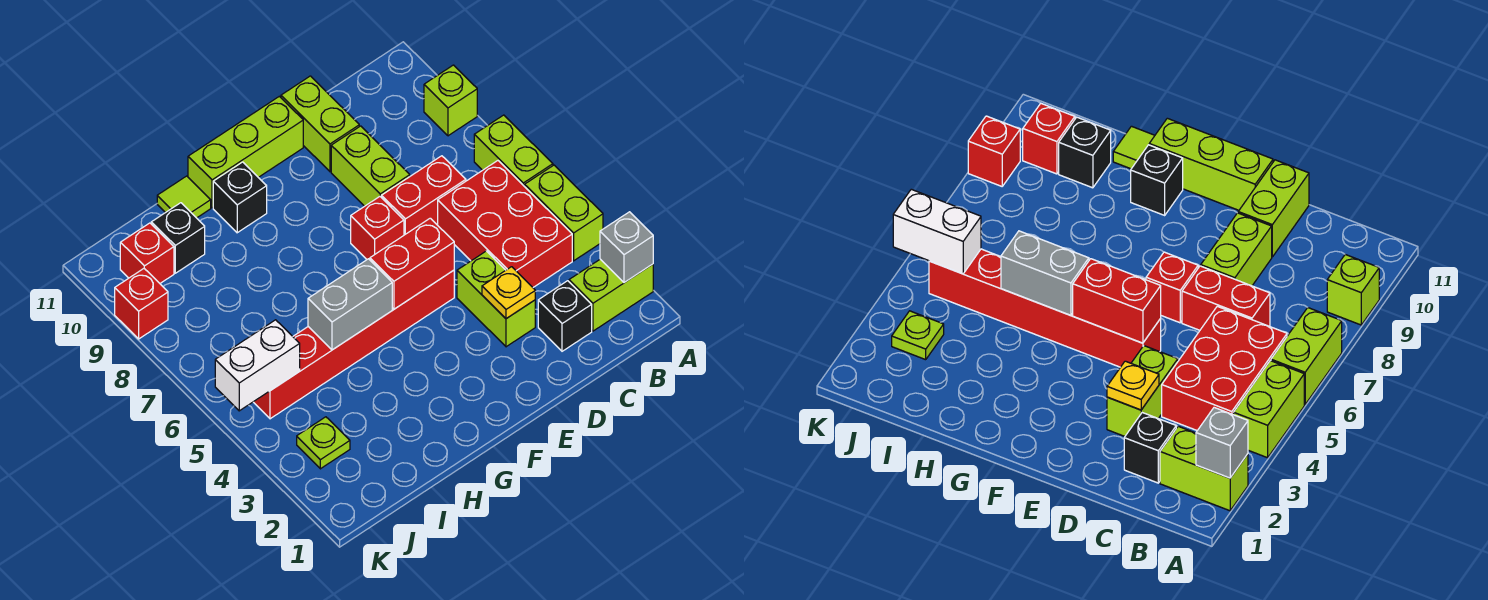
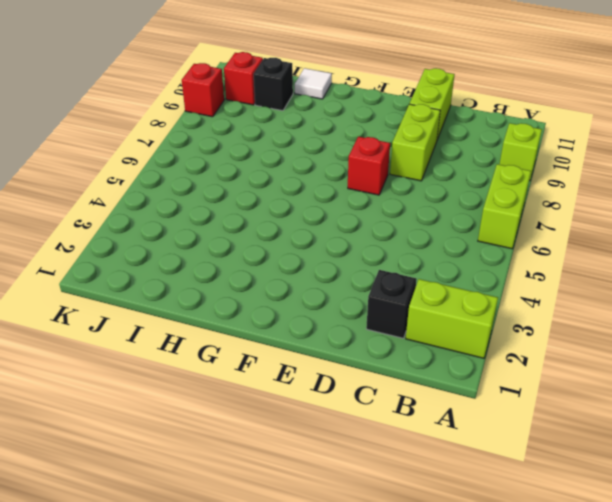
white tile H11 level 1 -> lime tile H11 level 1
none -> lime brick A4:A5 level 1
none -> red brick B4:C6 level 1
none -> red brick C7:D7 level 1

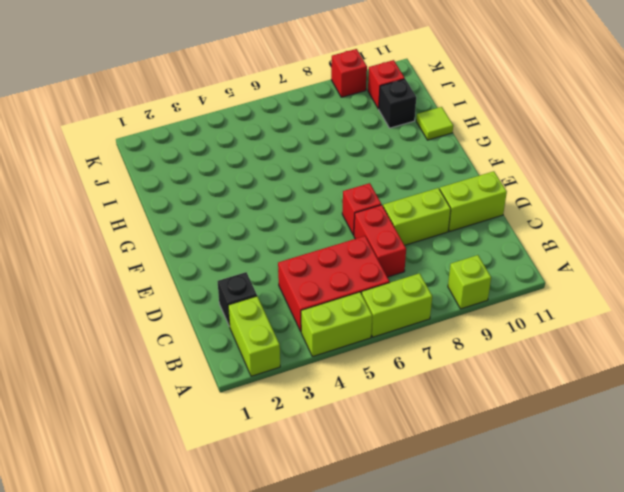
none -> lime brick D3:D4 level 1
none -> red brick E5:J5 level 1
none -> lime brick E11:G11 level 1

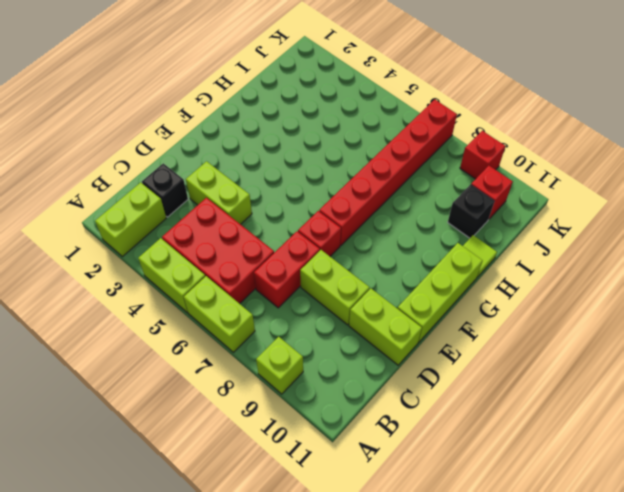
red brick F7:K7 level 1 -> red brick E5:J5 level 1
none -> black brick G10 level 1
none -> lime plate J3 level 1
none -> grey brick A2 level 2

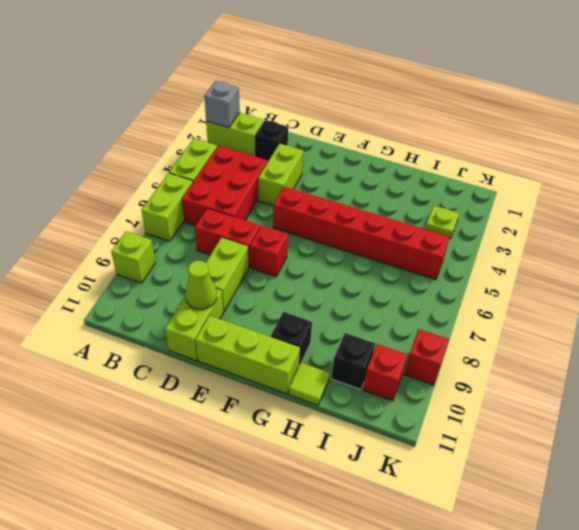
lime cone D10 level 2 -> none
none -> yellow plate D3 level 2
none -> red brick E5:F5 level 2
none -> grey brick G5:H5 level 2

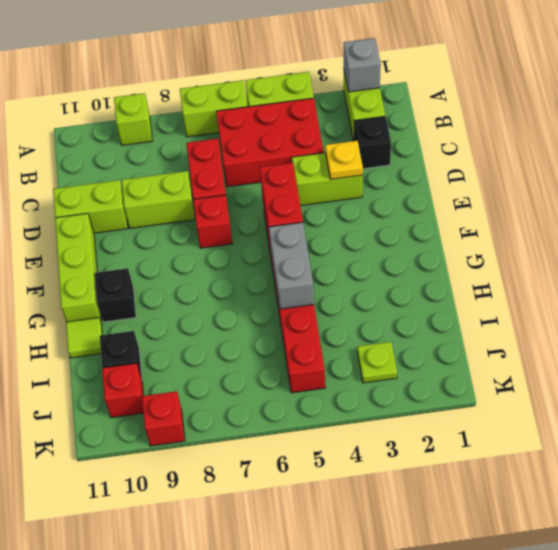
none -> white brick J5:K5 level 2

